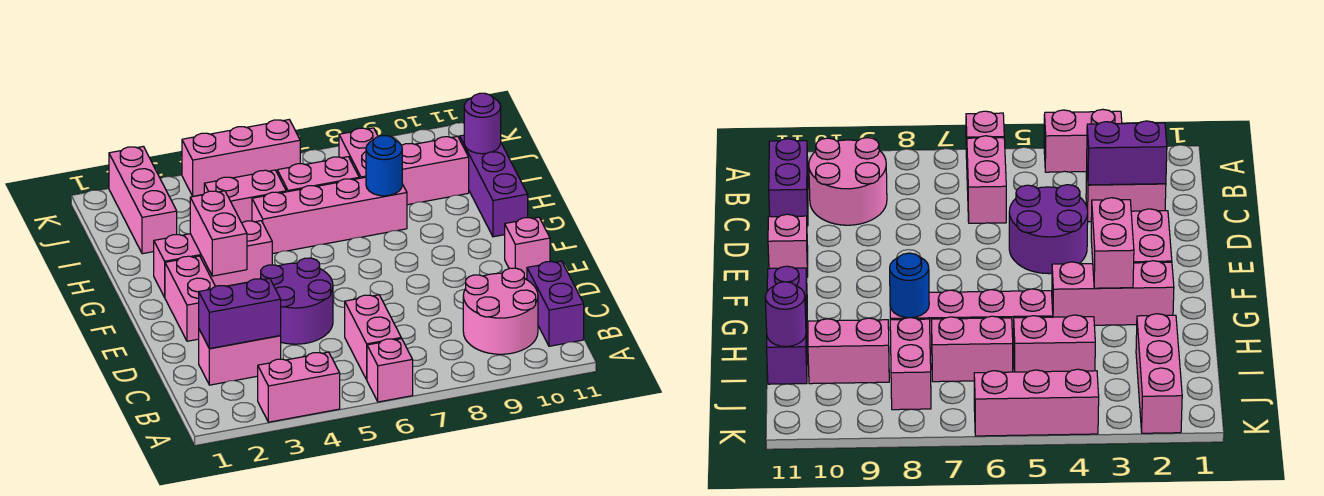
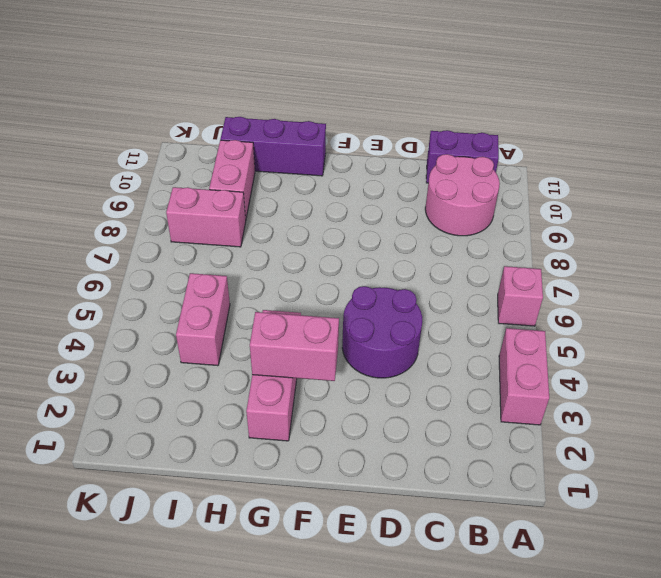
none -> pink brick B6:C6 level 1
none -> pink brick C2:C3 level 1
none -> pink brick E2:F2 level 1

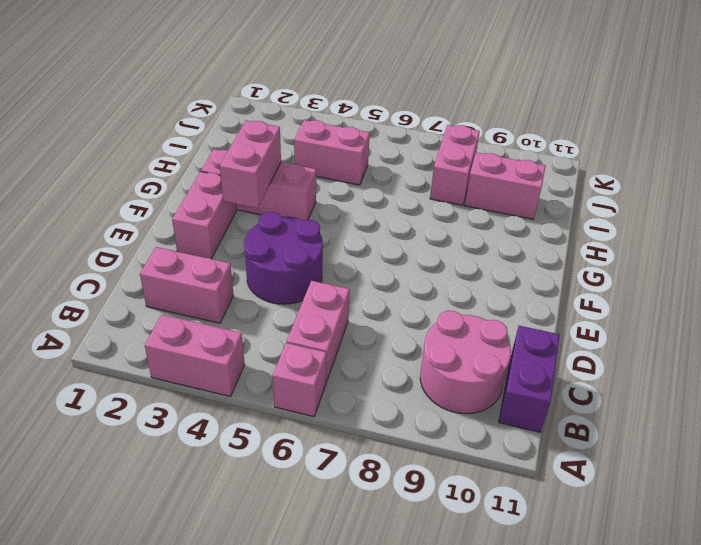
none -> pink brick E11 level 1
none -> purple brick G11:I11 level 1
none -> pink brick H5:H8 level 1

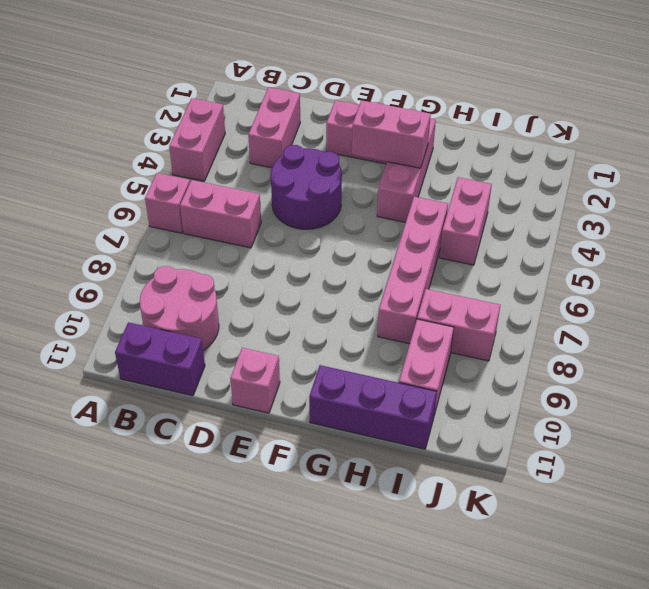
none -> pink brick I2:K2 level 1
none -> pink brick I6:I7 level 1
none -> pink brick K4:K6 level 1

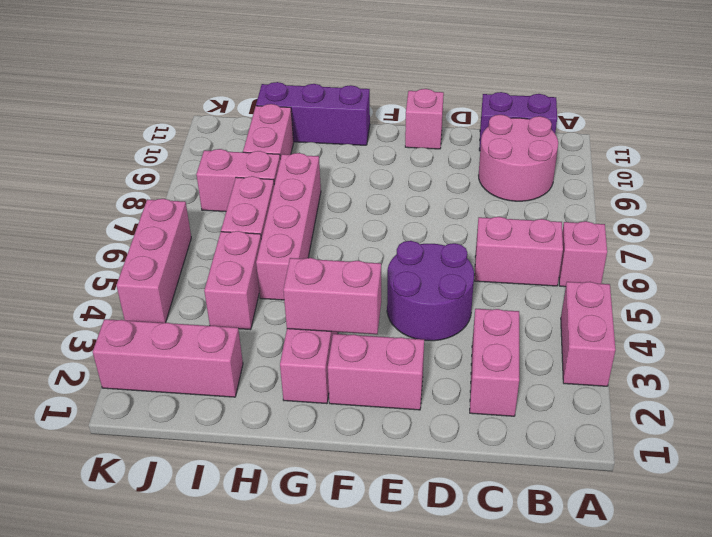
none -> purple brick C2:C3 level 2
none -> blue round brick H8 level 2
none -> purple round brick I11 level 2

